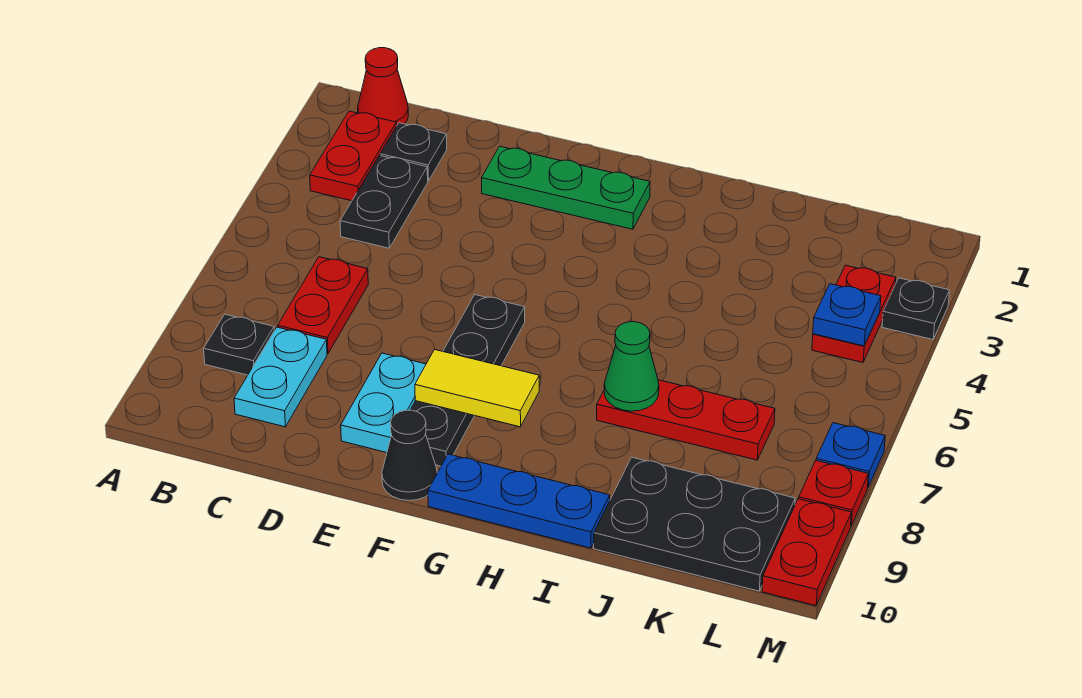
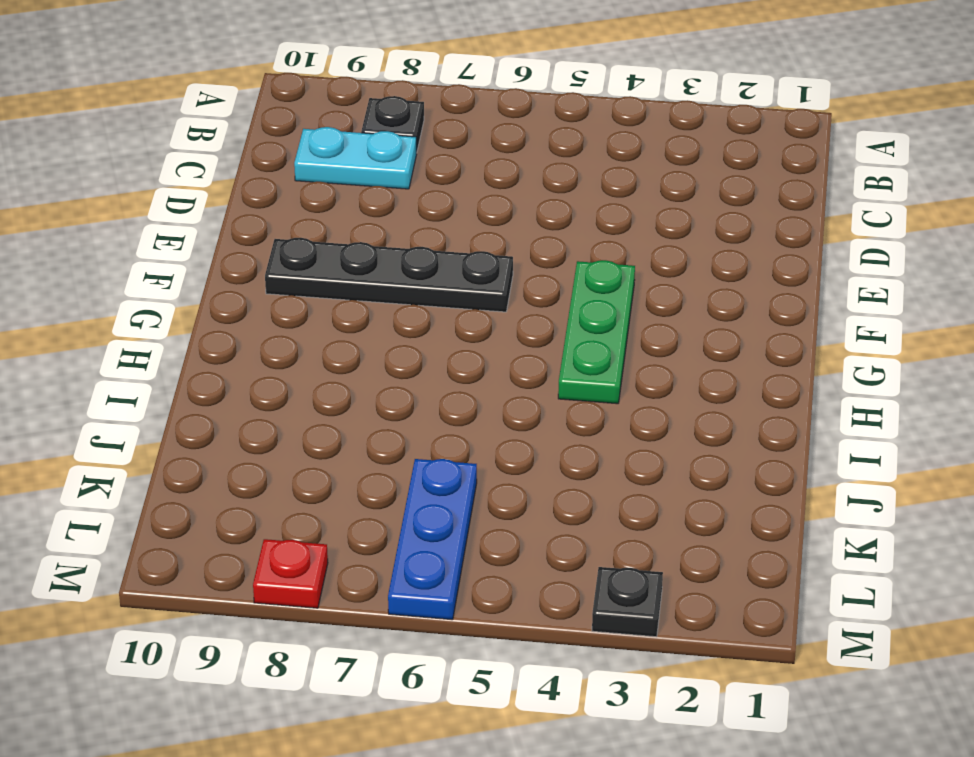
green plate F4:H4 level 1 -> green plate E2:G2 level 1
blue plate K6:M6 level 1 -> blue plate G10:I10 level 1
none -> red cone B1 level 1
none -> red plate B2:B3 level 1
none -> black plate C2 level 1

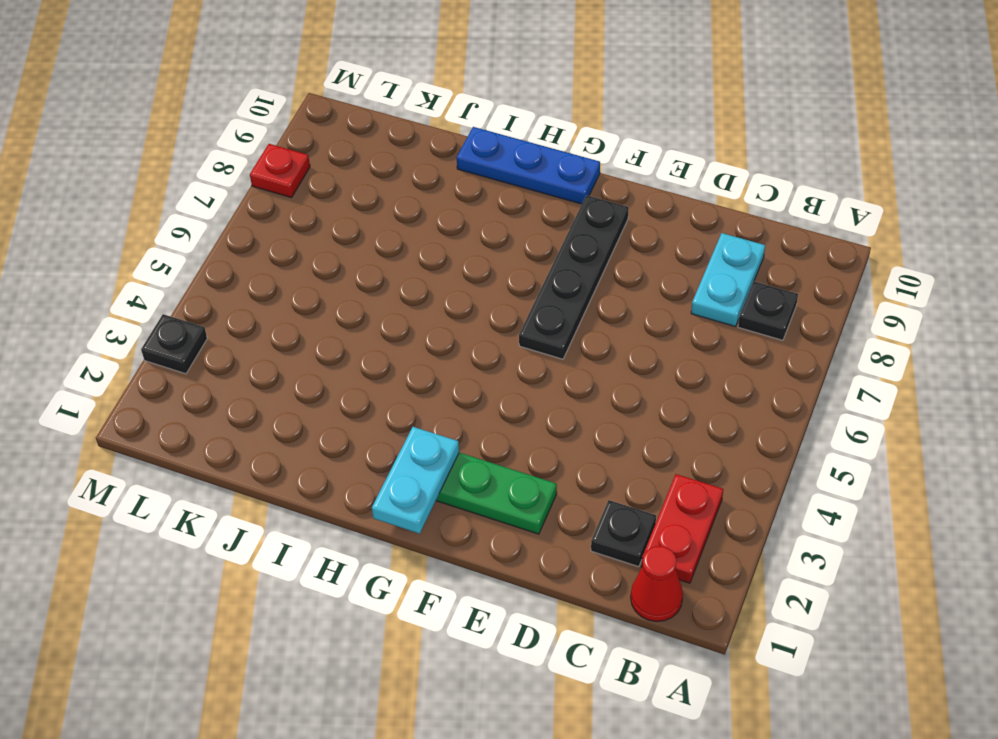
cyan plate G1:G2 level 2 -> cyan plate E8:E9 level 1
none -> black plate C3:C4 level 1
none -> red plate C6:C7 level 1
none -> black cone F10 level 1

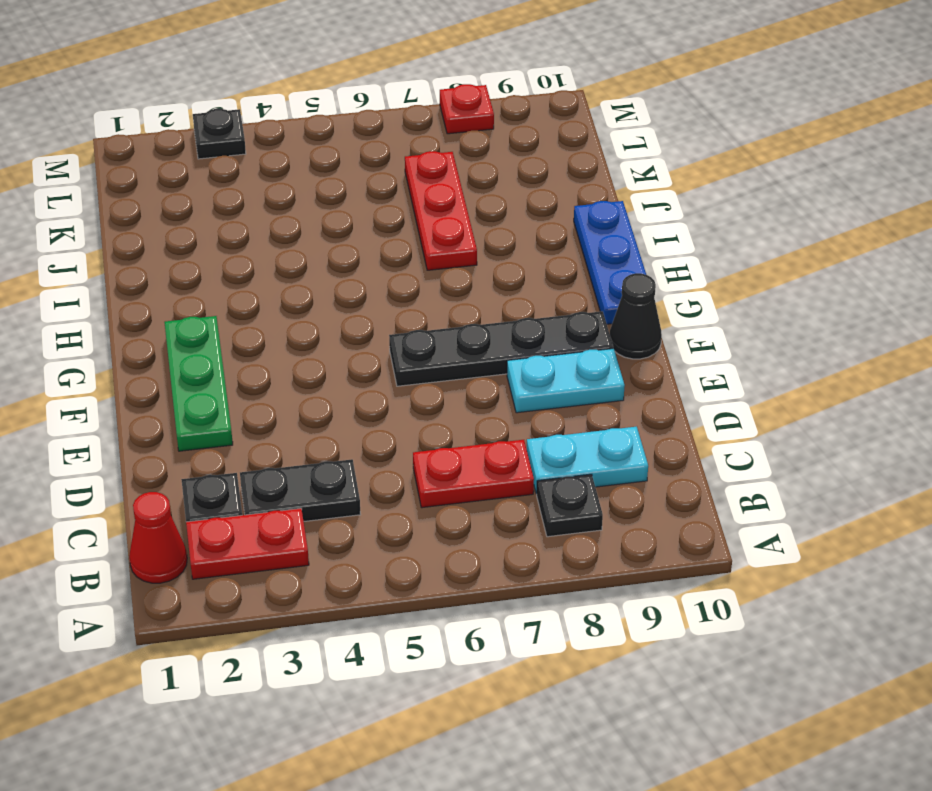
none -> black plate J9:L10 level 1
none -> red plate L3:L4 level 1
none -> blue plate M7 level 1

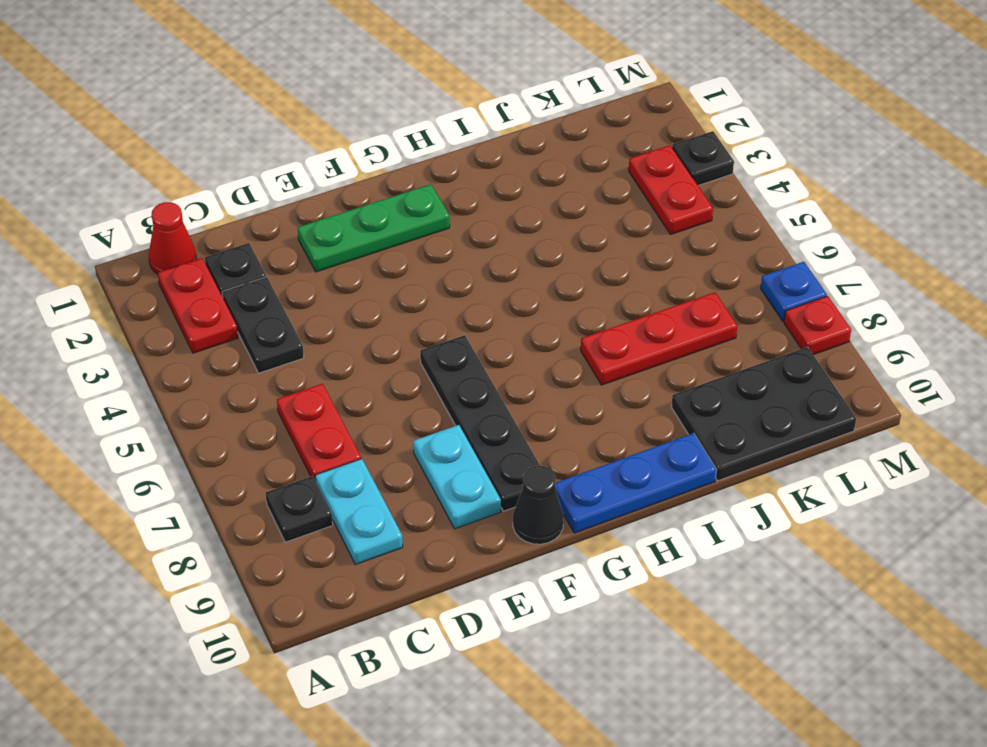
none -> red plate M9:M10 level 1
none -> yellow tile F8:G8 level 2
none -> green cone I7 level 2

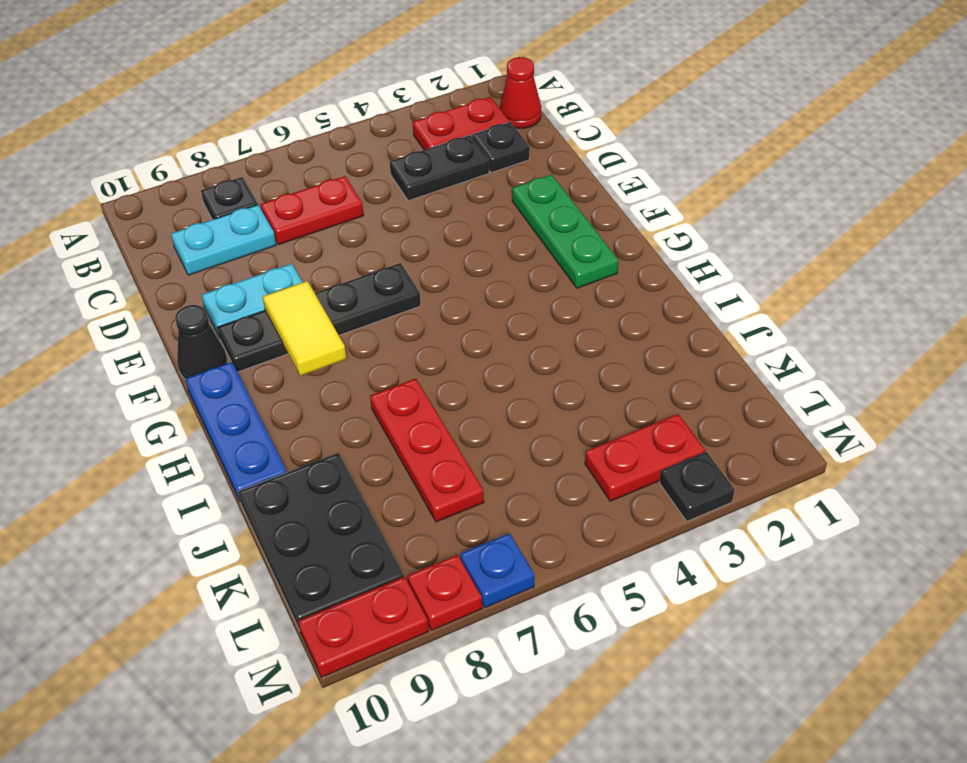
none -> green cone I7 level 2
none -> blue plate L4 level 2

